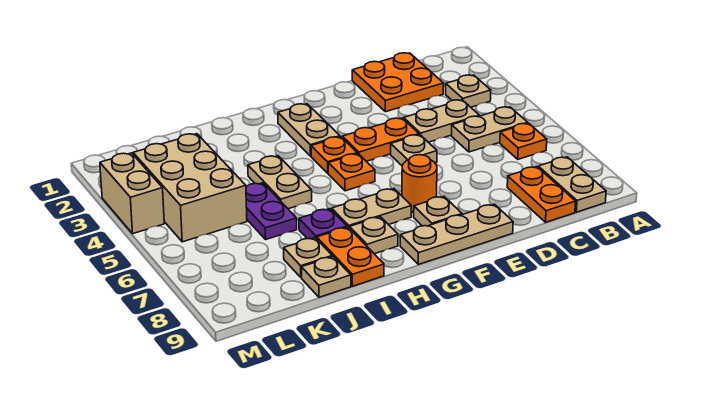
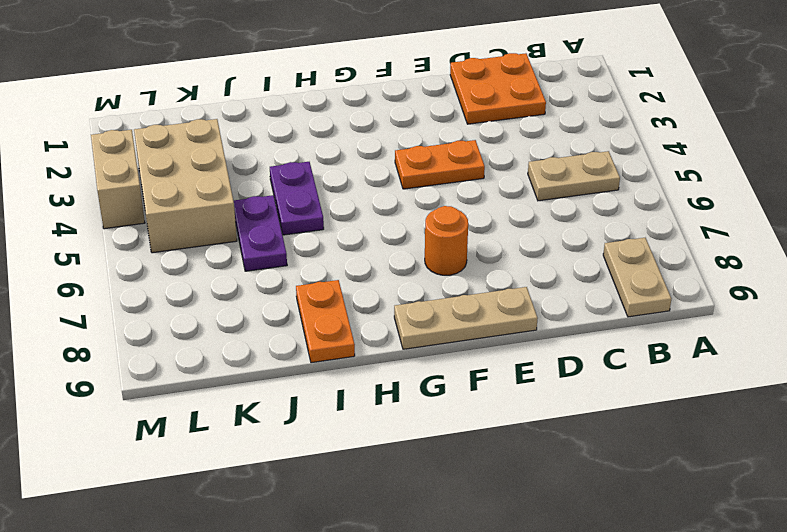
purple plate I4:I5 level 1 -> tan plate I4:I5 level 1
none -> tan plate B3 level 1
none -> orange plate B6 level 1
none -> tan plate C4:D4 level 1

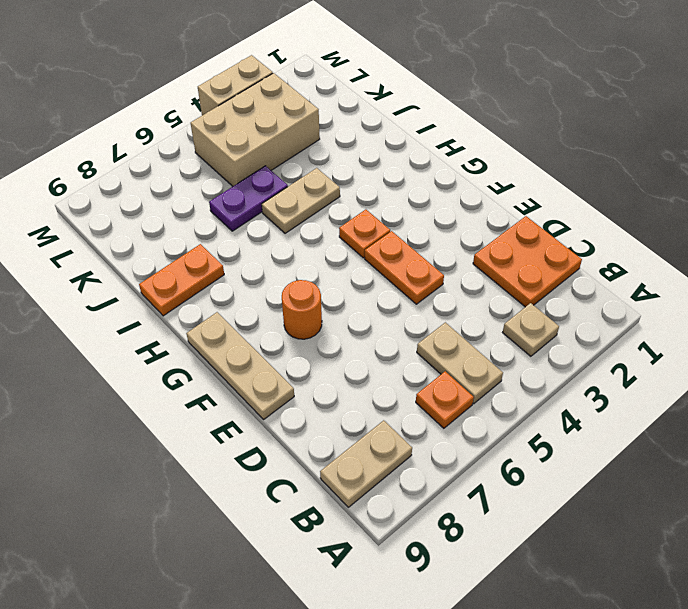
none -> tan plate C4:D4 level 1
none -> orange plate C8:C9 level 1
none -> tan plate E5 level 1

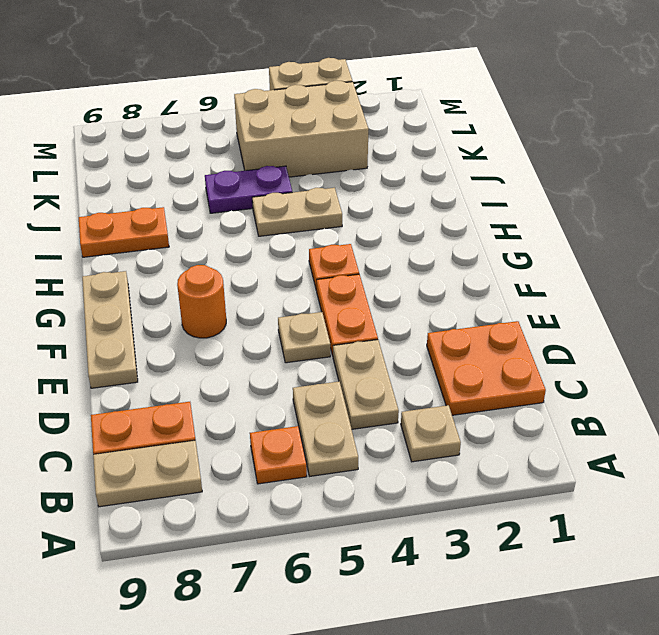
none -> tan plate F8 level 1
none -> tan plate G2:G3 level 1
none -> orange plate G5 level 1

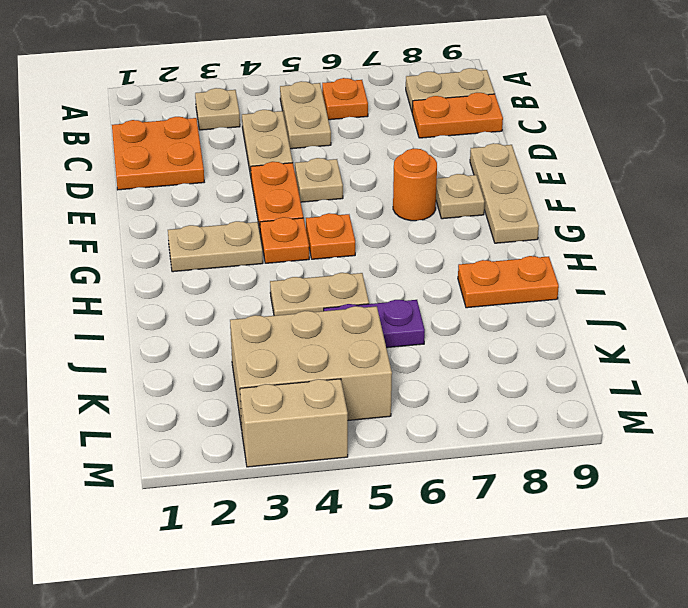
none -> tan plate G7:H7 level 1
none -> tan plate H8 level 1
none -> purple plate I7 level 1

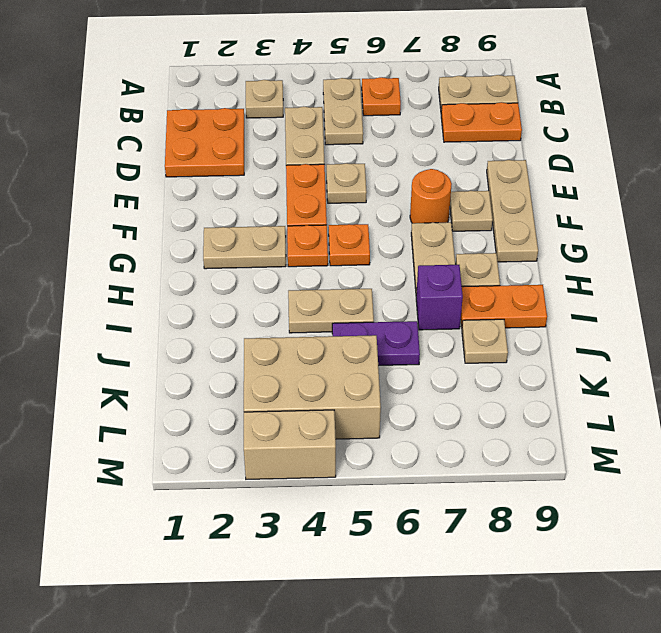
purple brick I7 level 1 -> purple plate I7 level 1
none -> tan plate J9 level 1

